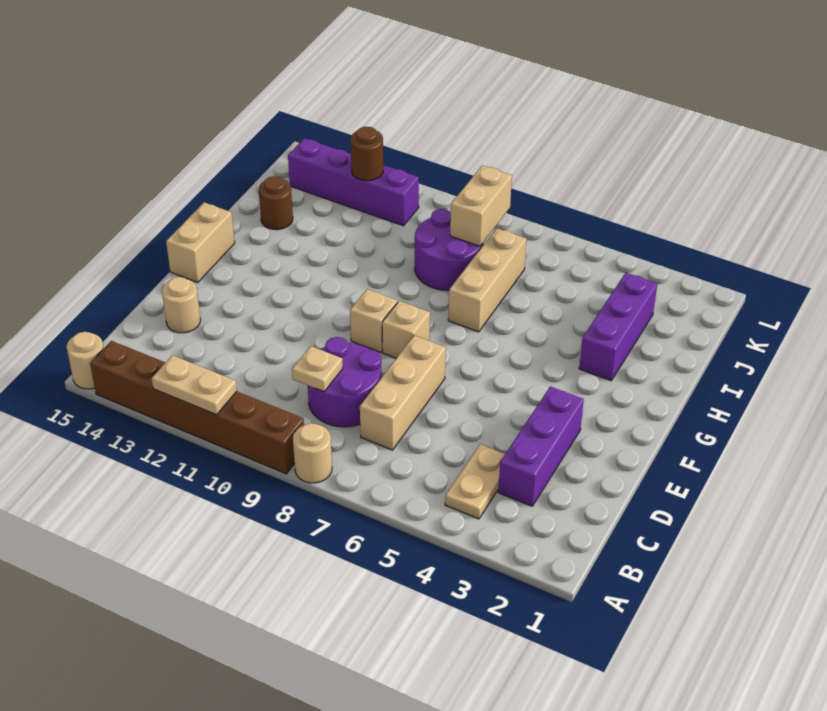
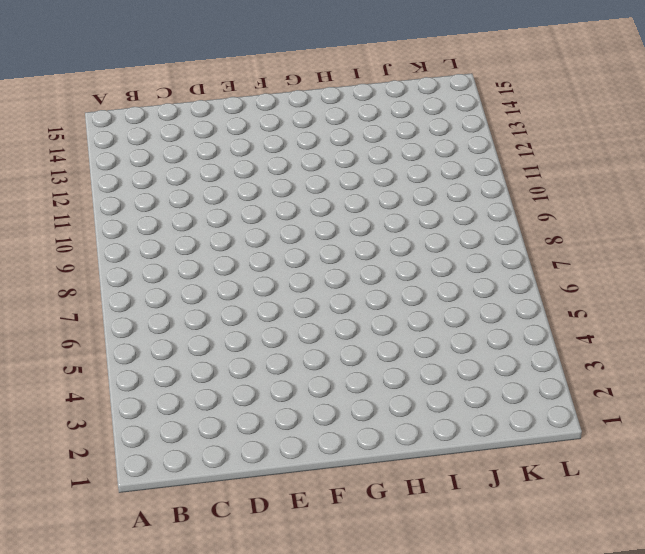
none -> tan round brick A8 level 1
none -> brown brick A9:A14 level 1
none -> tan round brick A15 level 1

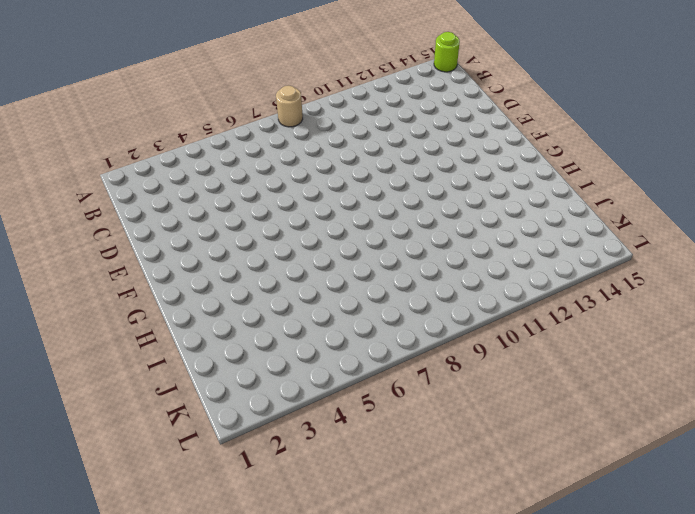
lime round brick A15 level 1 -> tan round brick A15 level 1
none -> brown brick A9:A14 level 1
none -> tan plate B4:C4 level 1
none -> purple brick C3:E3 level 1

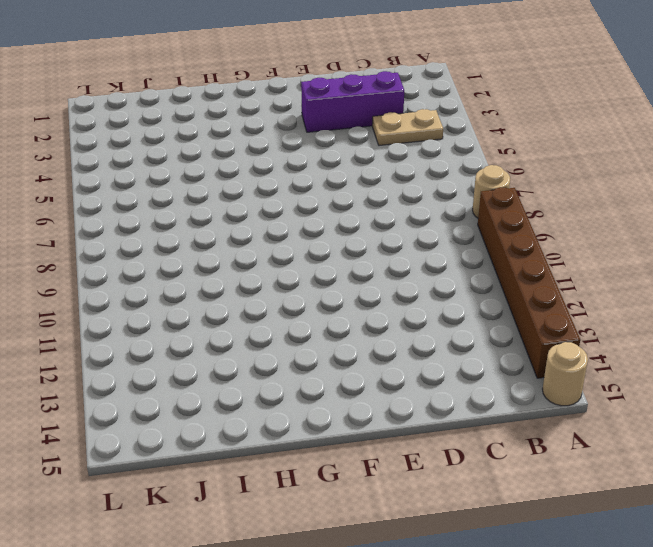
none -> tan brick C7:E7 level 1
none -> purple round brick C8:D9 level 1
none -> tan round brick D14 level 1

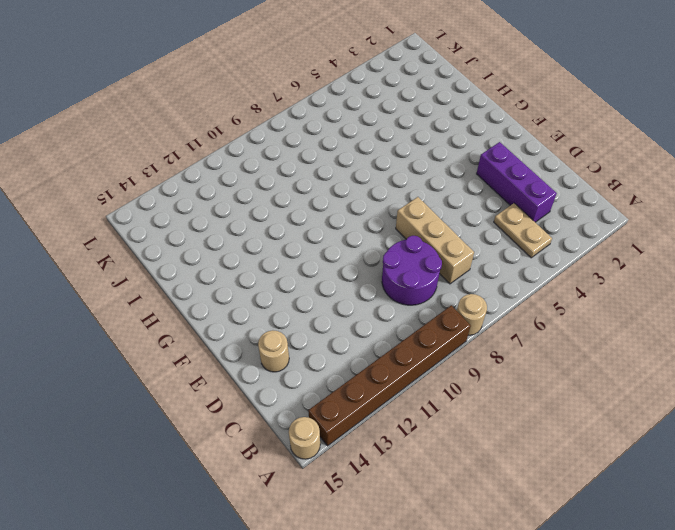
none -> tan brick F8 level 1
none -> tan brick F9 level 1
none -> tan brick F15:G15 level 1

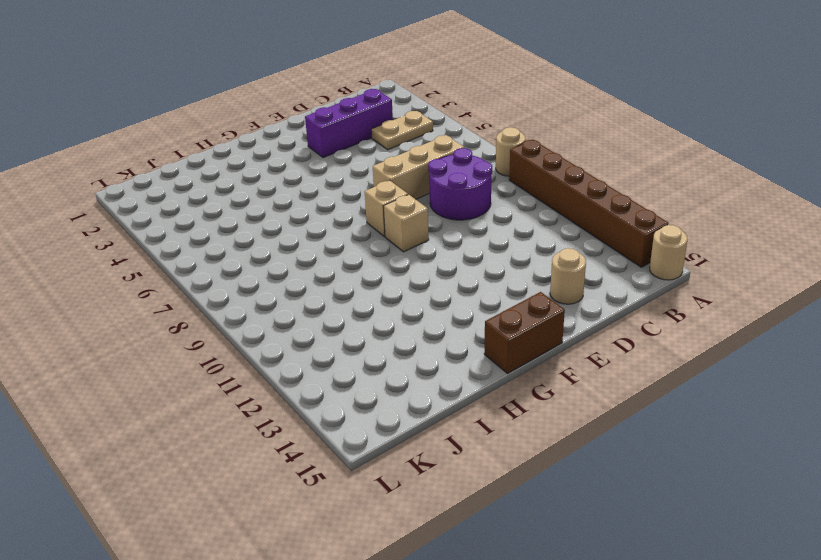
brown brick F15:G15 level 1 -> tan brick F15:G15 level 1
none -> purple brick H3:J3 level 1
none -> tan brick H7:J7 level 1
none -> purple round brick I8:J9 level 1

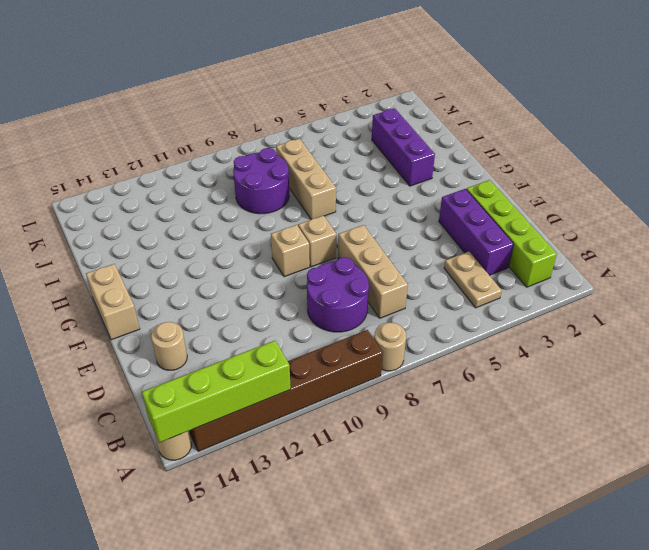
lime brick A12:A15 level 2 -> tan plate A11:A12 level 2
lime brick B2:E2 level 1 -> none
none -> brown round brick I14 level 1
none -> purple brick K11:K14 level 1
none -> tan plate C9 level 2

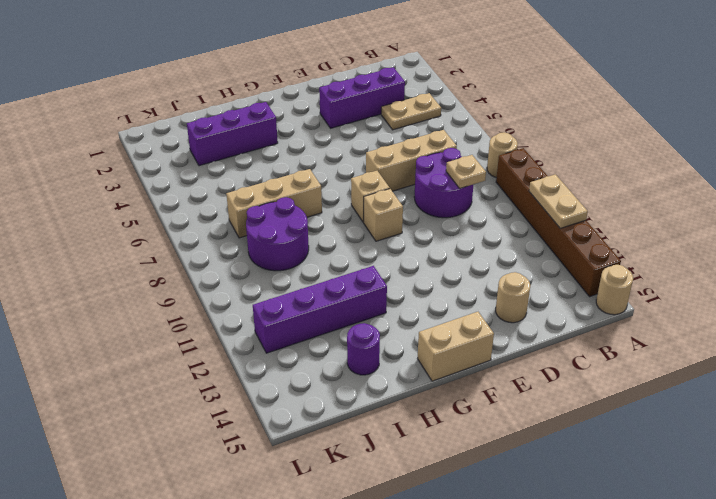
purple brick H12:K12 level 1 -> purple brick K11:K14 level 1
purple round brick I14 level 1 -> brown round brick I14 level 1
none -> tan brick J8:K8 level 2
none -> brown round brick K12 level 2

